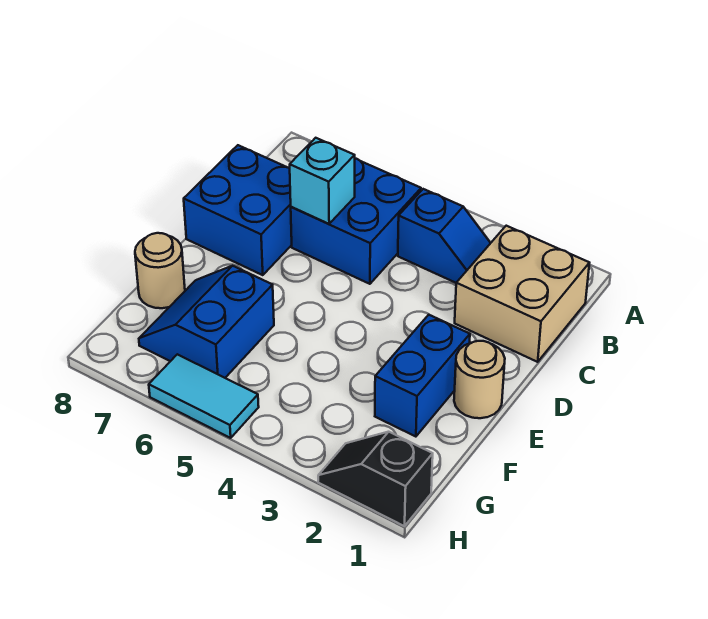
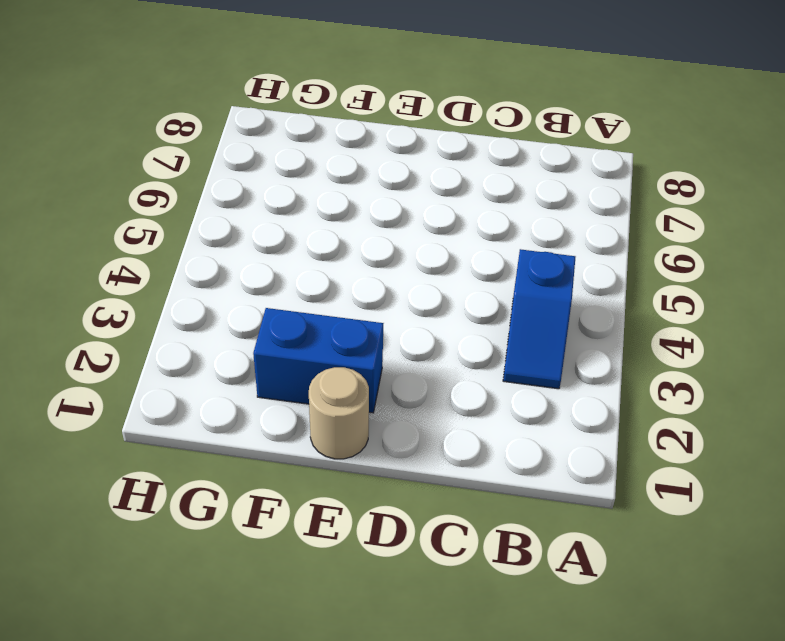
none -> tan brick B1:C2 level 1
none -> blue brick B5:C6 level 1

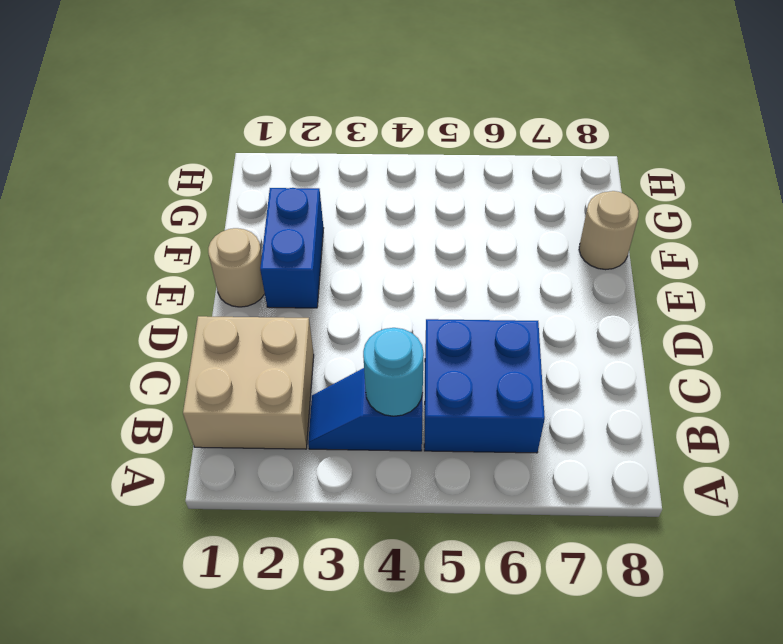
cyan round brick B4 level 2 -> none
none -> blue brick C7:D8 level 1
none -> blue slope F6:G7 level 1 top 6

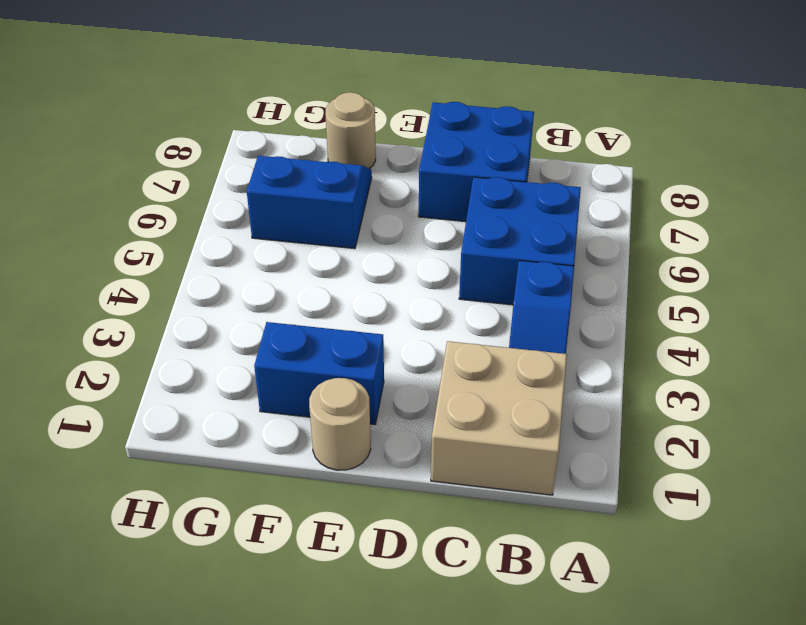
none -> black slope H1:H2 level 1 top 1
none -> cyan tile H5:H6 level 1

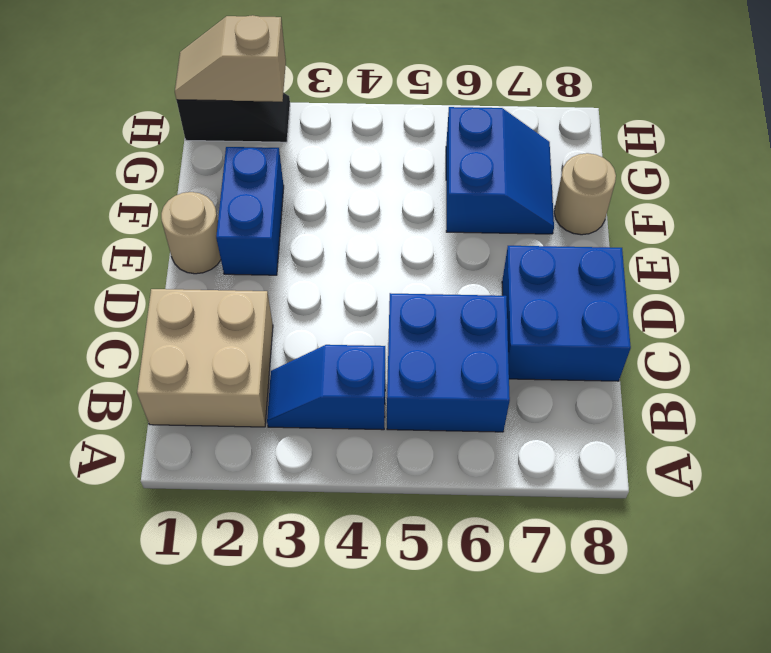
tan slope H1:H2 level 2 top 2 -> none
none -> cyan tile H5:H6 level 1
none -> cyan brick C6 level 2

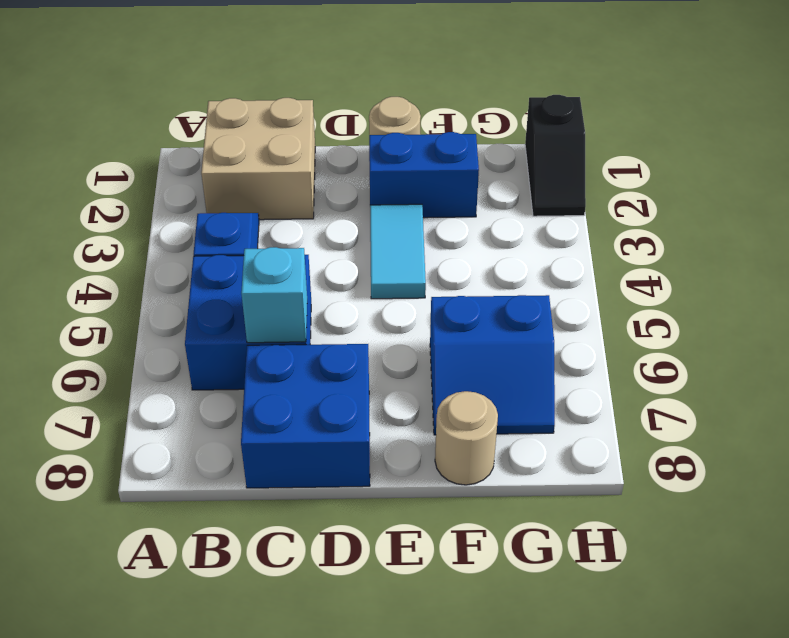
cyan tile E3:E4 level 1 -> cyan tile H5:H6 level 1

